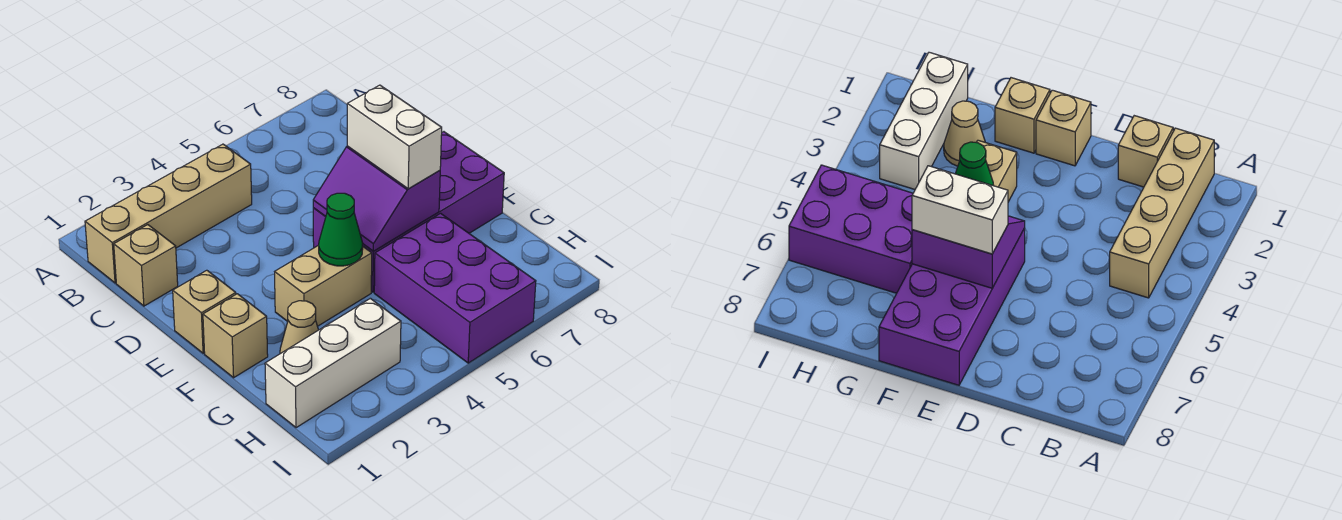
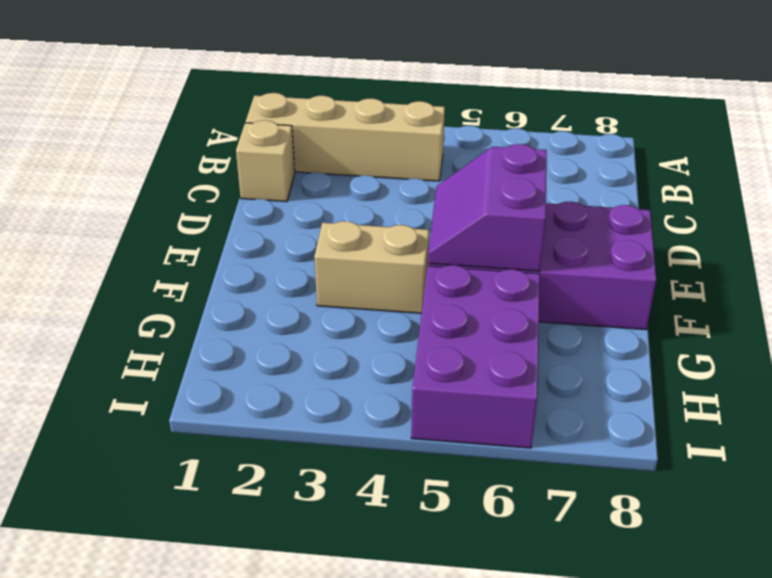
none -> tan brick E1 level 1
none -> tan brick F1 level 1
none -> tan cone G2 level 1

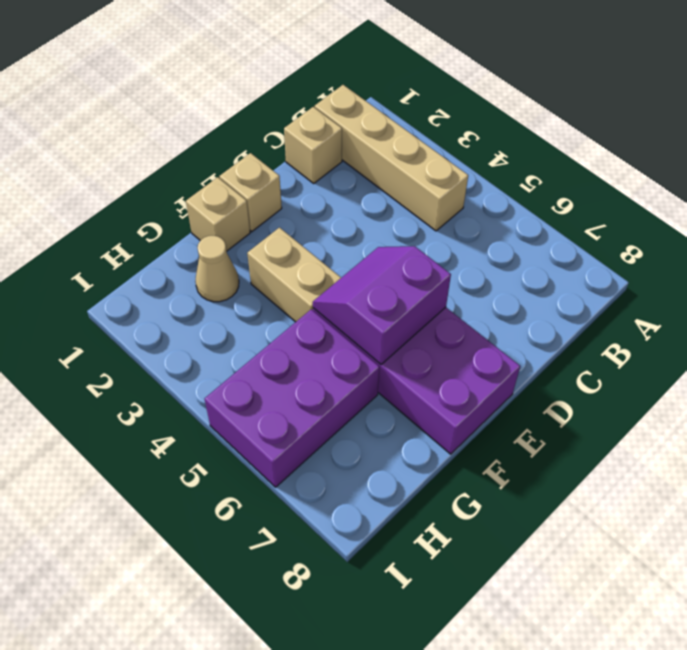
none -> white brick H1:H3 level 1
none -> green cone F4 level 2
none -> white brick E6:F6 level 3

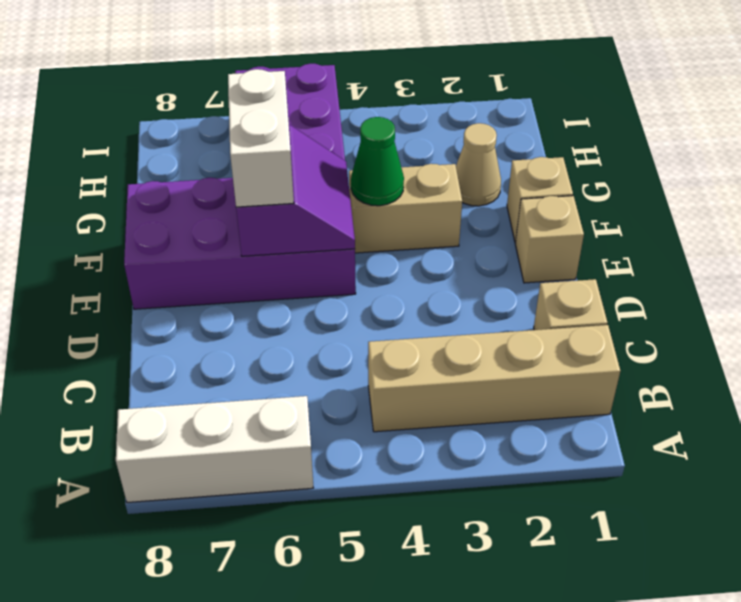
white brick A6:A8 level 1 -> white brick H1:H3 level 1

